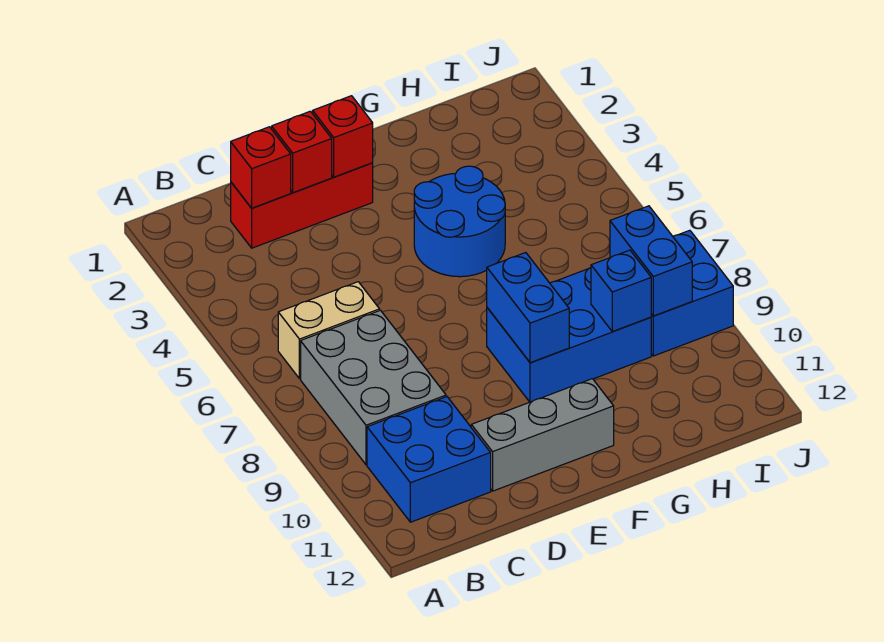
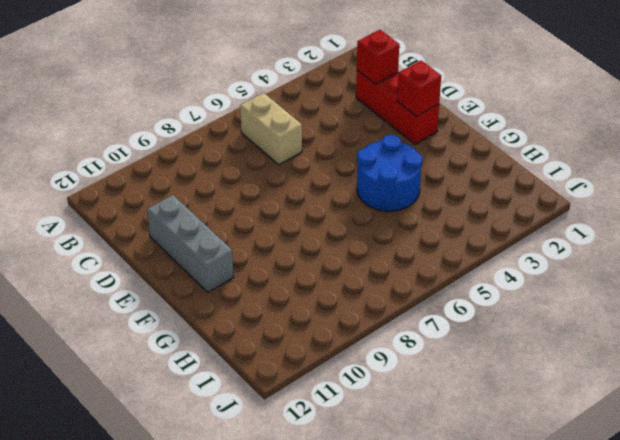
none -> grey brick B7:C9 level 1
none -> blue brick B10:C11 level 1
none -> blue brick F8:H9 level 1

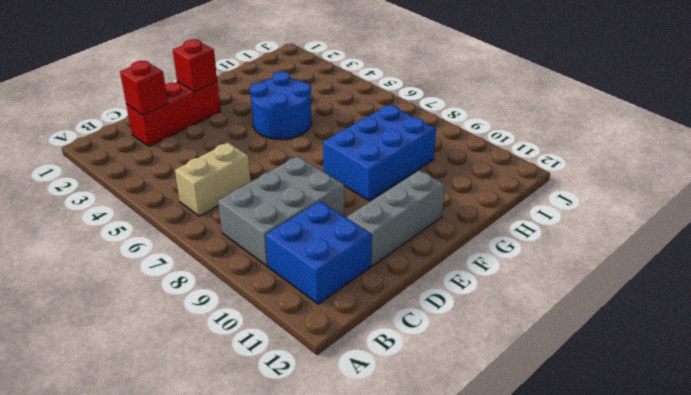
grey brick B8:D9 level 1 -> grey brick B7:C9 level 1
none -> blue brick I8:J9 level 1
none -> red brick D2 level 2
none -> blue brick F8:F9 level 2

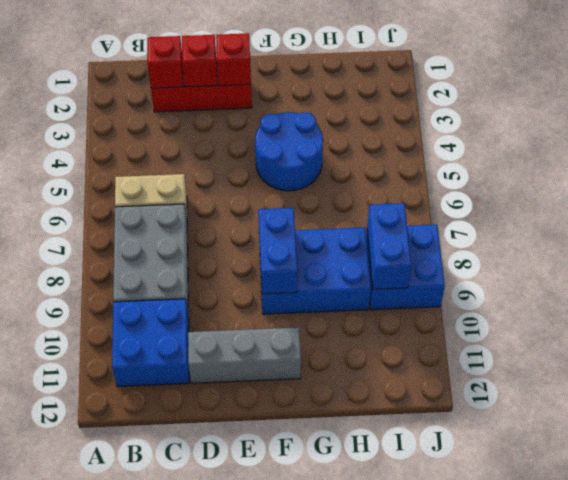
none -> blue brick H9 level 2

